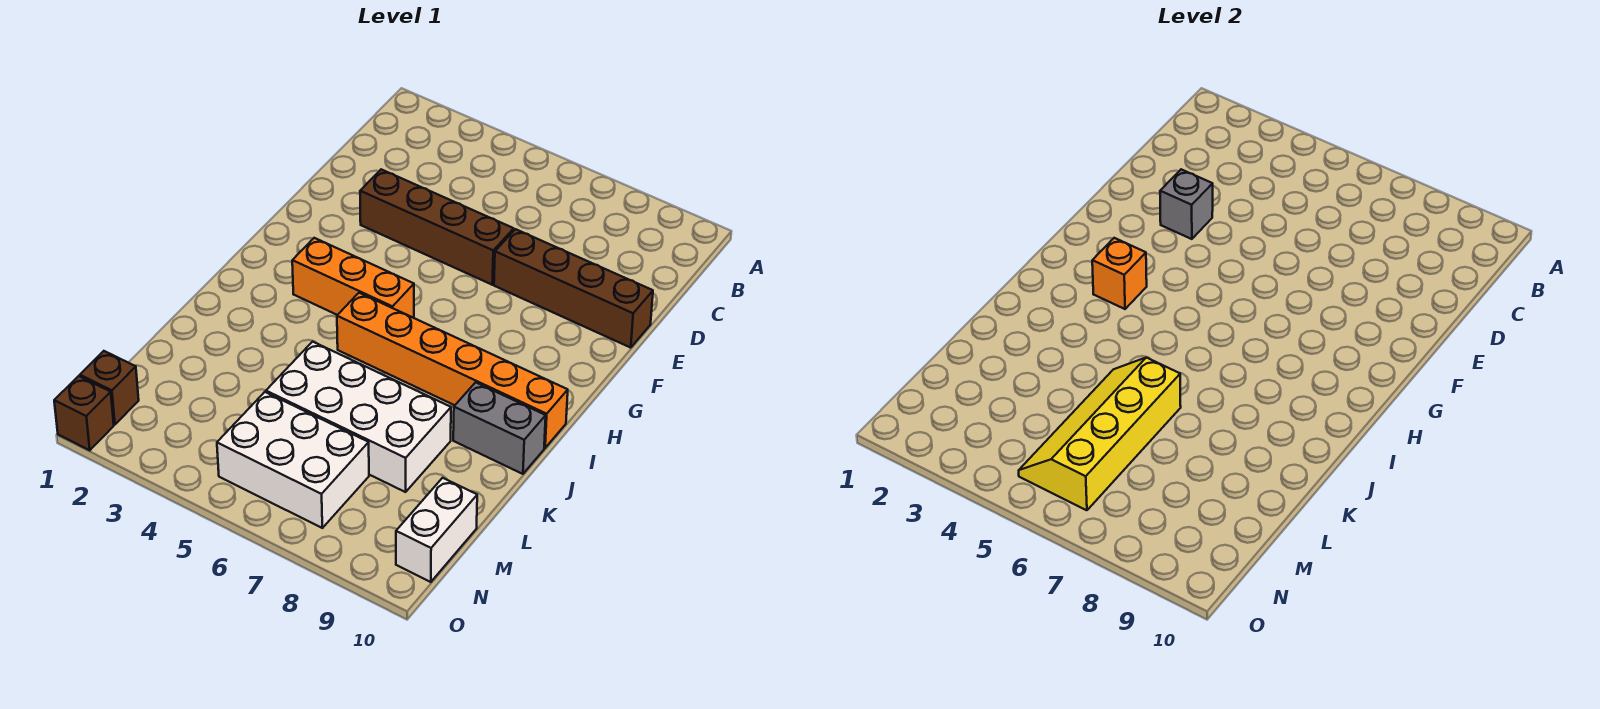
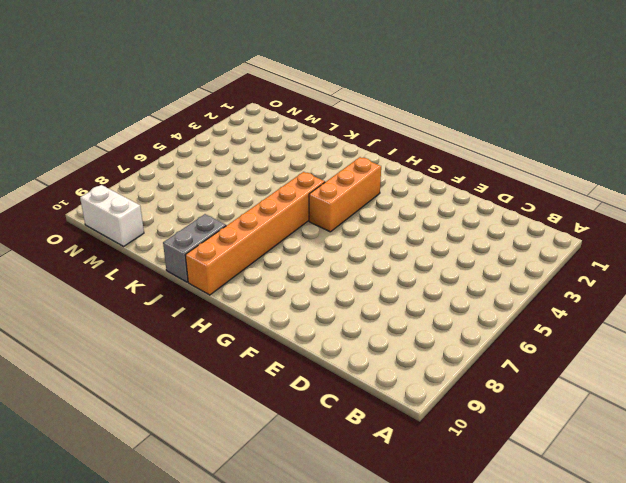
none -> brown brick E3:E6 level 1
none -> brown brick E7:E10 level 1
none -> white brick K5:L8 level 1

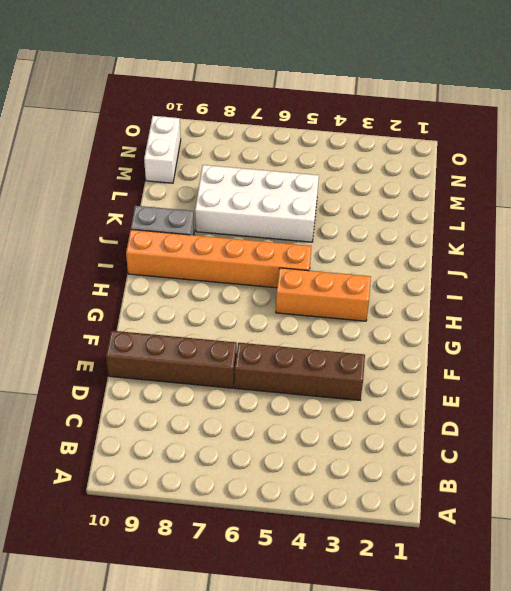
none -> white brick M5:N7 level 1
none -> brown brick N1 level 1
none -> brown brick O1 level 1

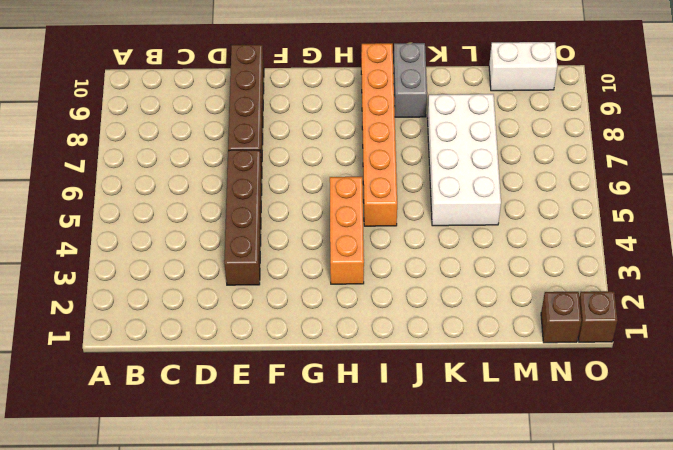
none -> white brick M5:N7 level 1
none -> grey brick E3 level 2
none -> orange brick H3 level 2

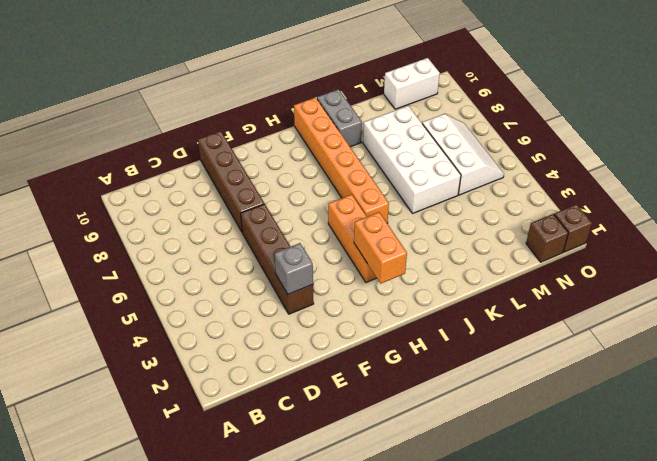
orange brick H2:H3 level 2 -> orange brick H3 level 2
white slope M5:N7 level 1 top M -> white brick M5:N7 level 1
none -> yellow slope K5:N6 level 2 top 6

